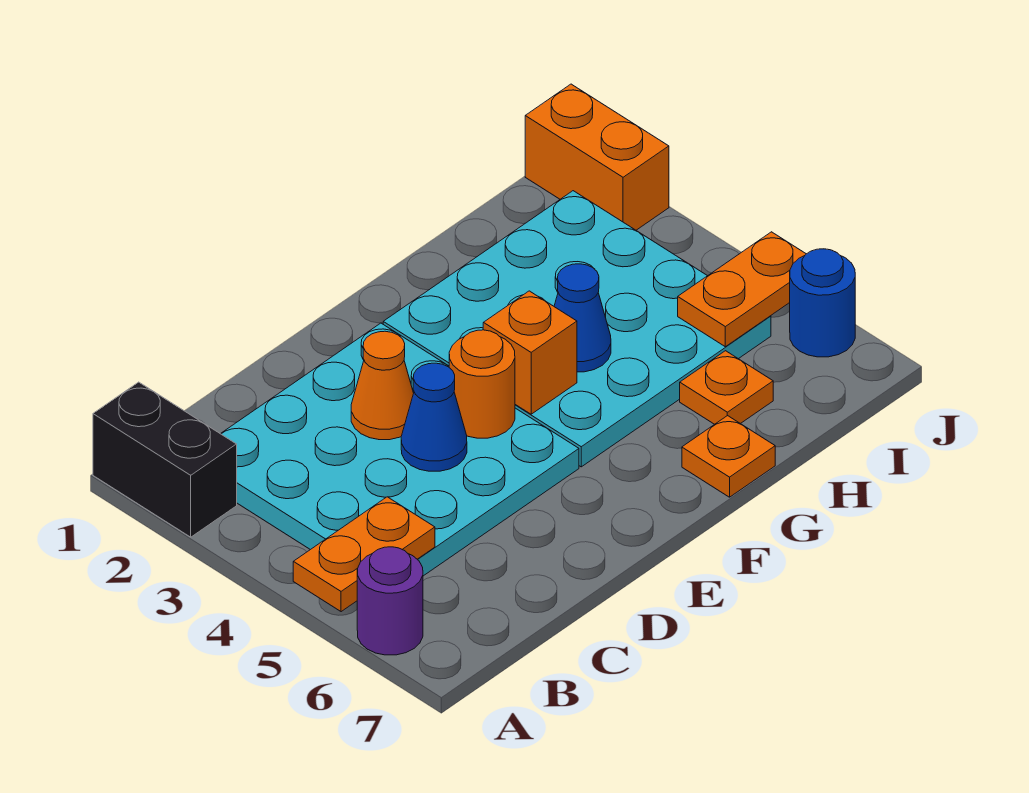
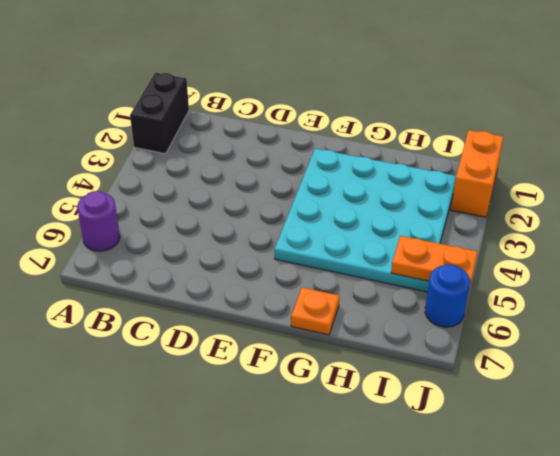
none -> cyan plate B2:E5 level 1
none -> orange plate H6 level 1
none -> orange plate A5:B5 level 2

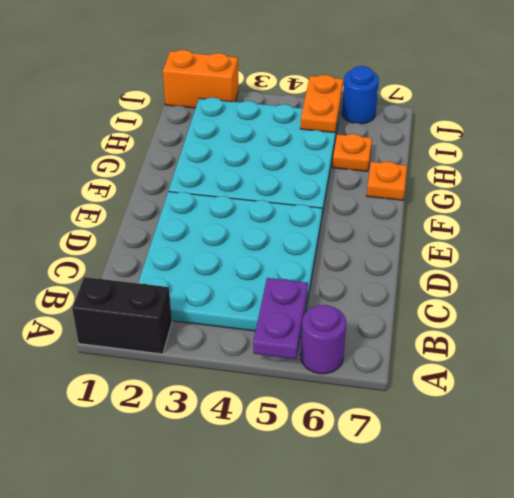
purple plate A5:B5 level 2 -> orange plate A5:B5 level 2
none -> orange cone D3 level 2
none -> blue cone D4 level 2
none -> orange round brick E4 level 2

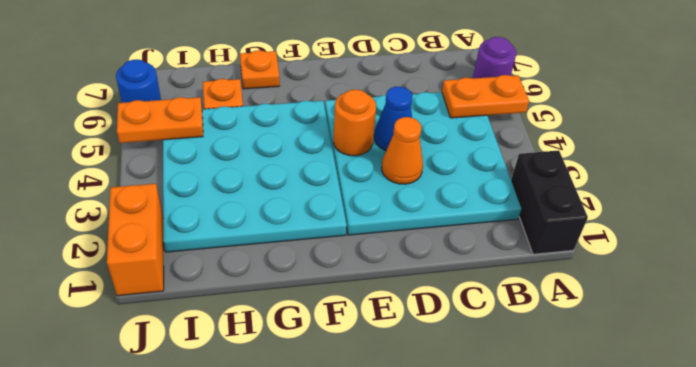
none -> orange brick F4 level 2
none -> blue cone G4 level 2

